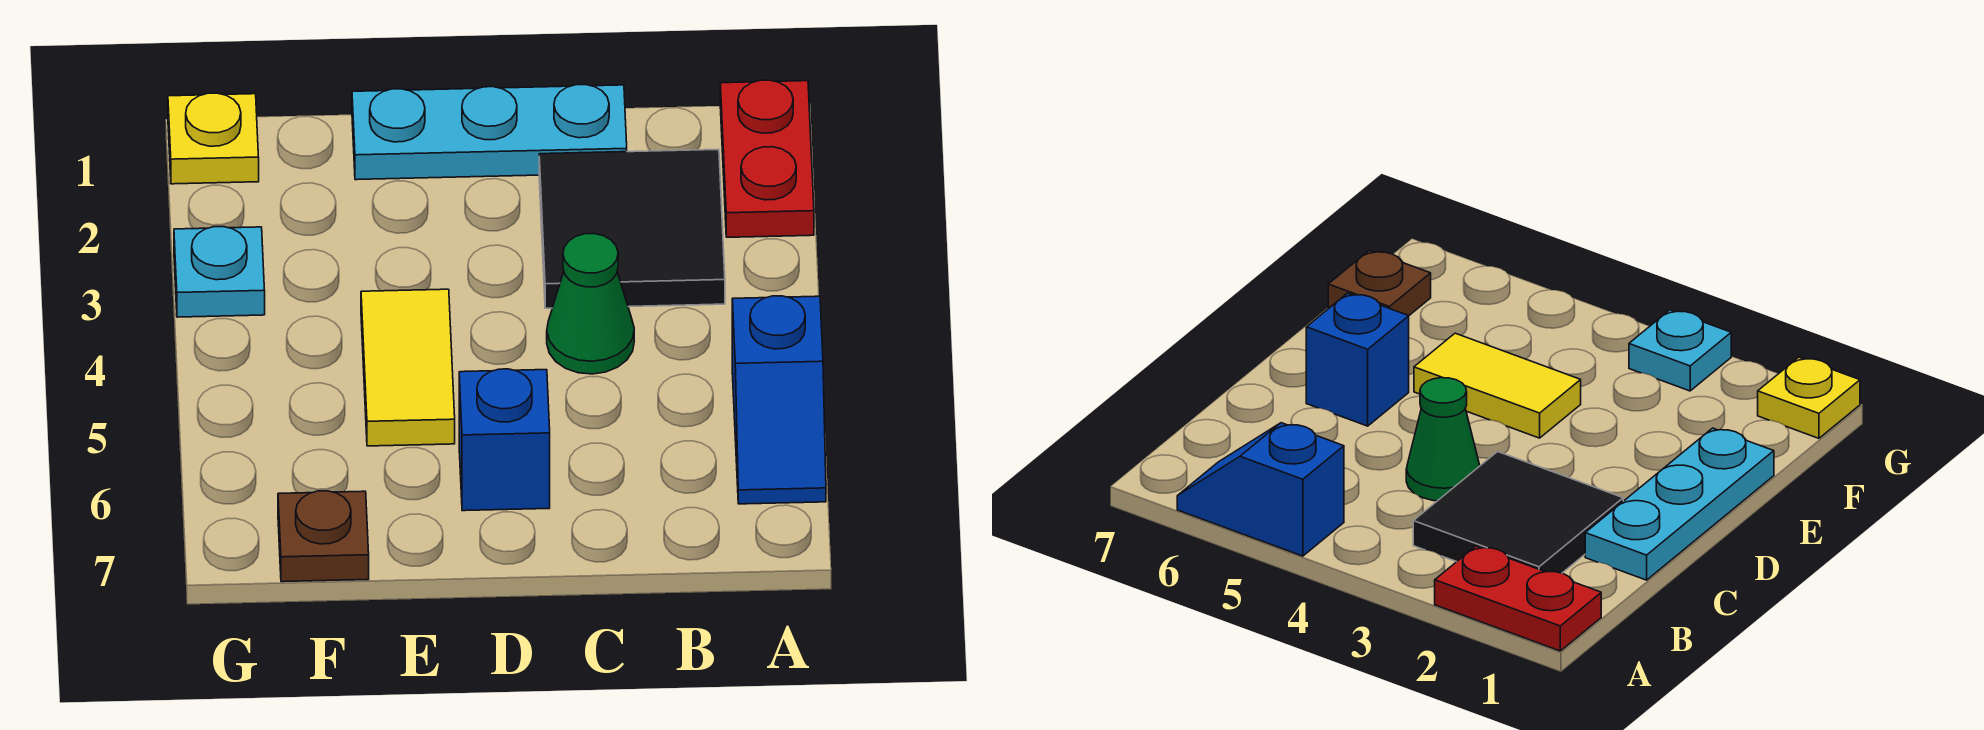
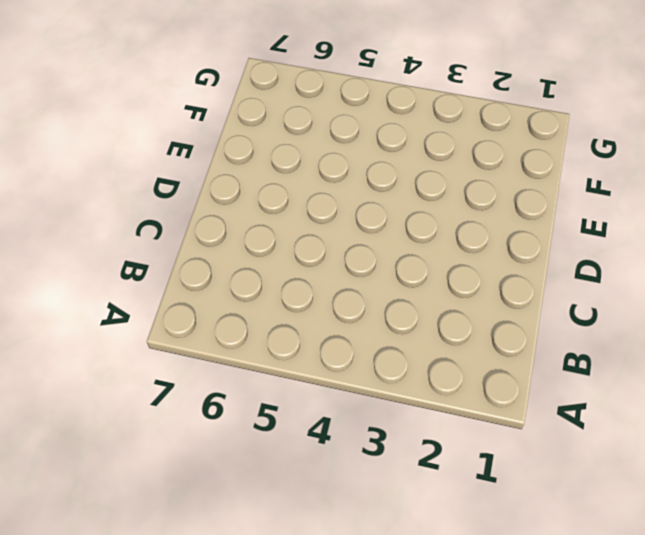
none -> red plate A1:A2 level 1
none -> blue slope A5:A6 level 1 top 5

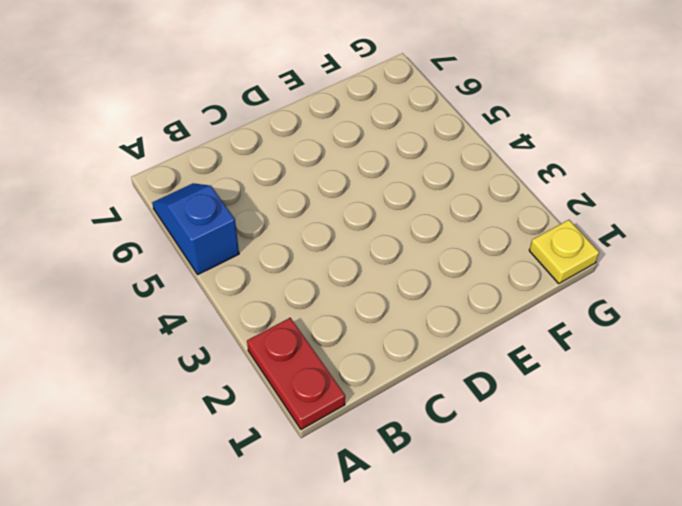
none -> black tile B2:C3 level 1
none -> cyan plate C1:E1 level 1

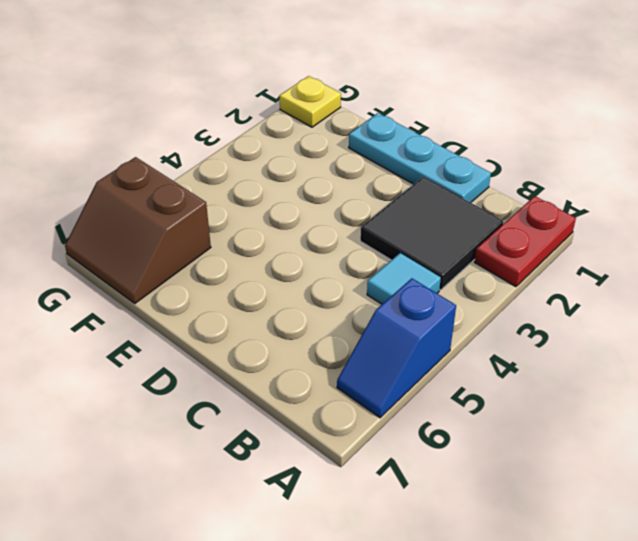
cyan tile B4 level 1 -> none
brown slope F6:G7 level 1 top 6 -> brown plate F7 level 1
none -> green cone C4 level 1
none -> blue brick D6 level 1

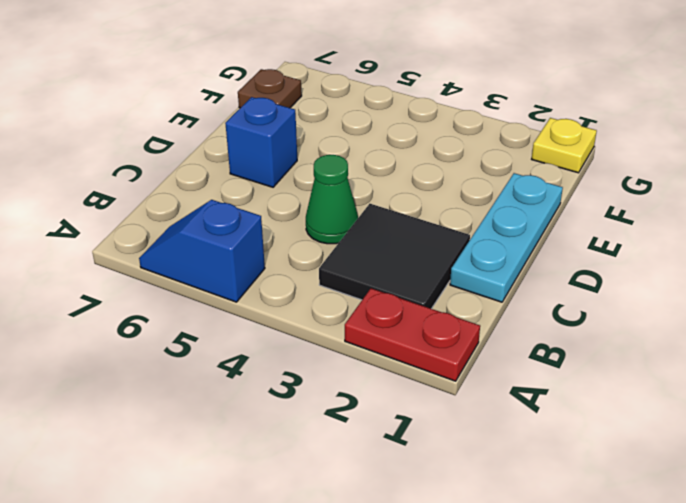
none -> yellow tile E4:E5 level 1
none -> cyan plate G3 level 1

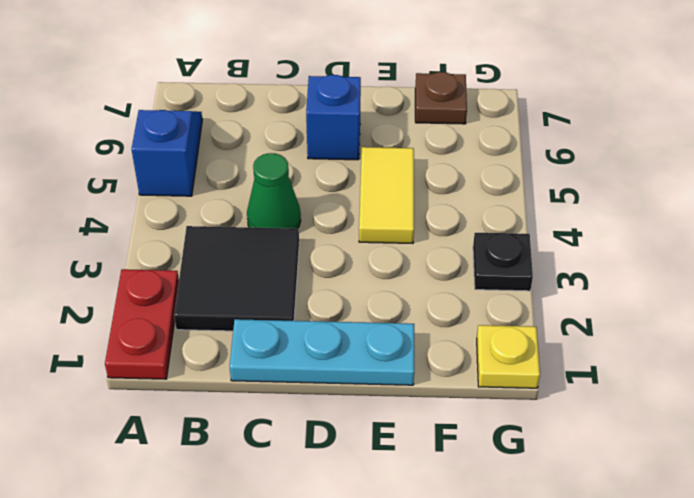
black plate G3 level 1 -> cyan plate G3 level 1

